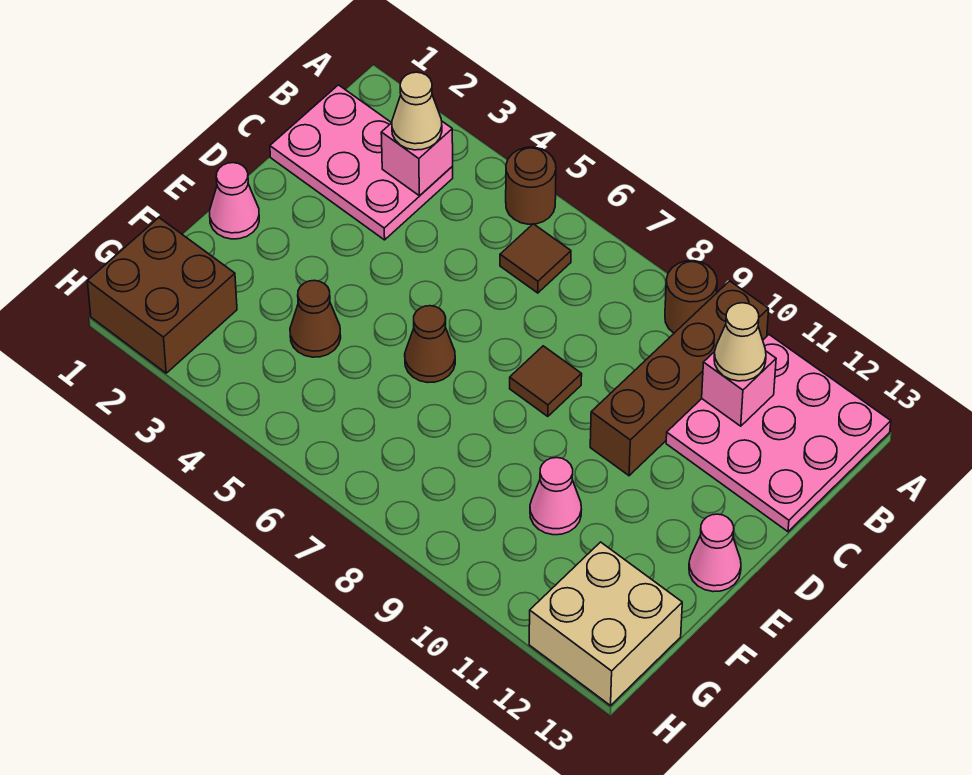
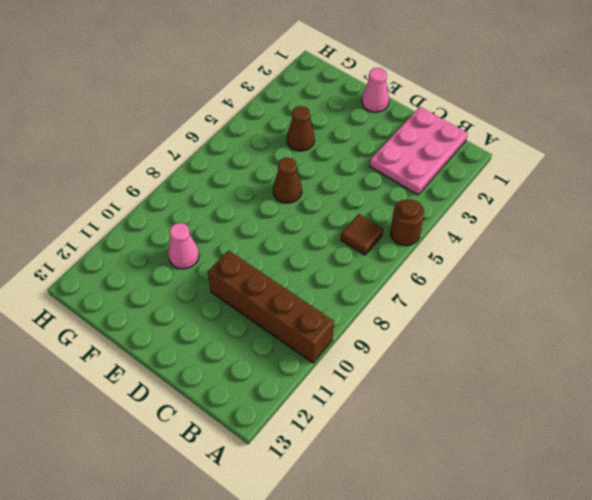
none -> brown round brick A9 level 1
none -> pink plate A11:C13 level 1
none -> brown tile D8 level 1

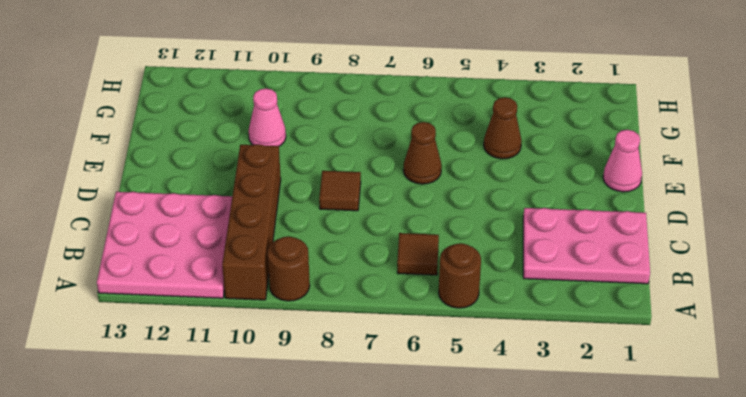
none -> pink cone E13 level 1
none -> brown brick G1:H2 level 1
none -> tan brick G12:H13 level 1

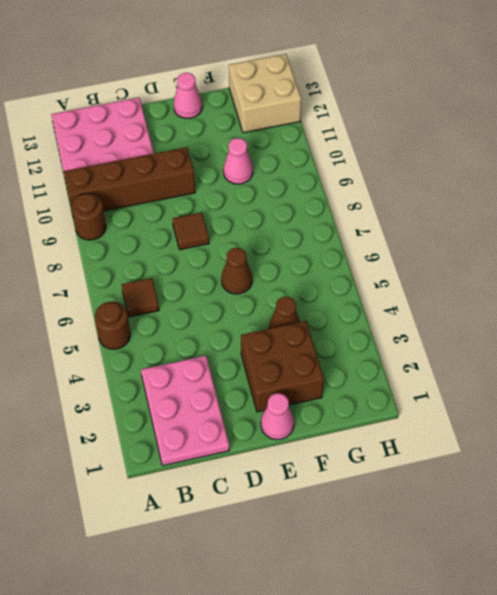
brown brick E2:F3 level 1 -> brown brick G1:H2 level 1
none -> pink brick B3 level 2
none -> pink brick B11 level 2
none -> tan cone B3 level 3

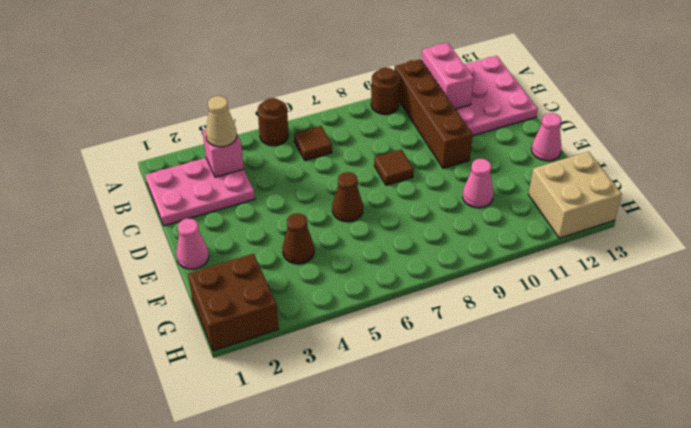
pink brick A11:B11 level 2 -> pink brick B11 level 2
none -> tan cone B11 level 3

